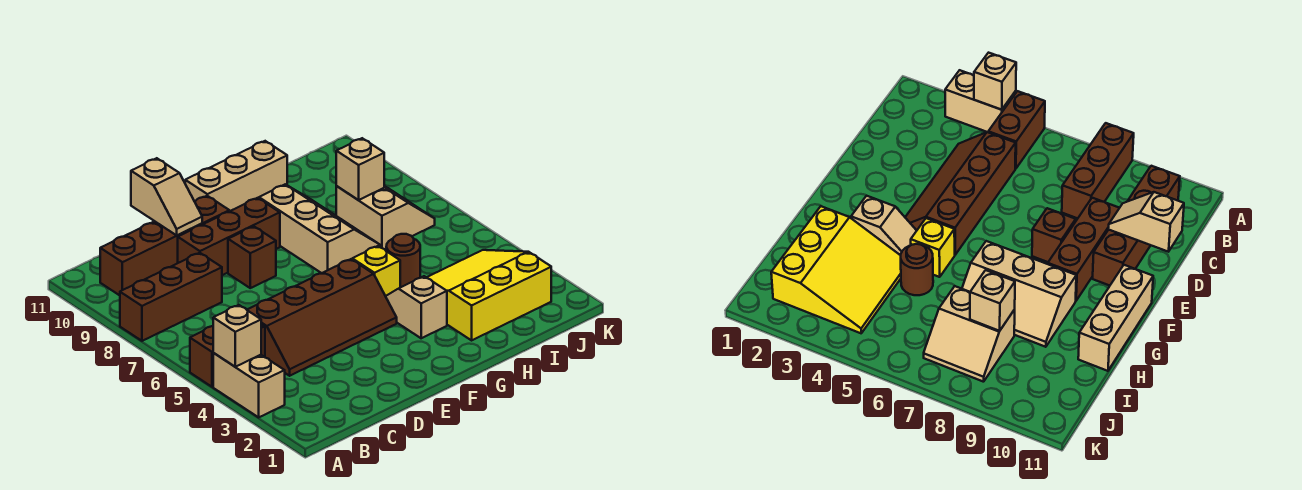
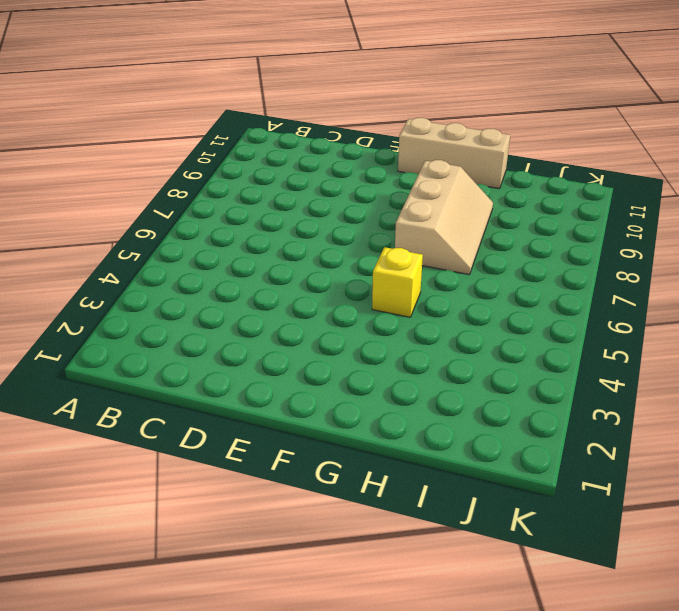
none -> tan brick A3:A4 level 1
none -> brown brick A5:B5 level 1
none -> brown brick A8:C8 level 1

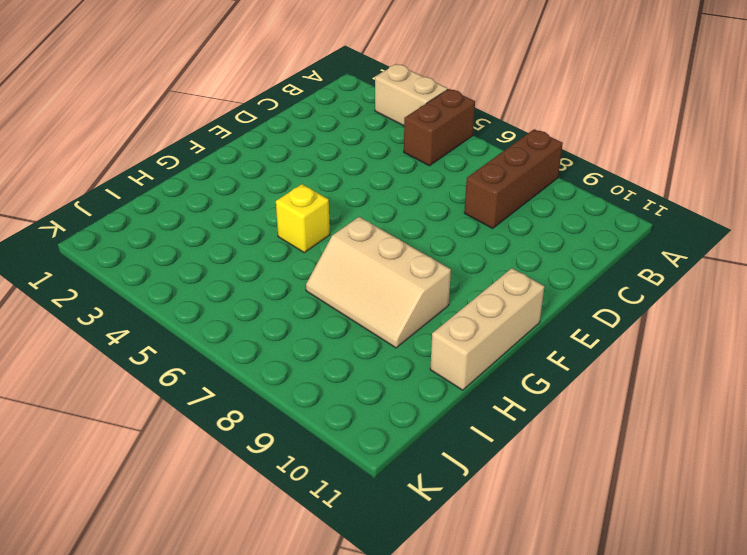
none -> brown brick B10:E10 level 1
none -> brown slope C4:F5 level 1 top 5
none -> brown brick D9:F9 level 1

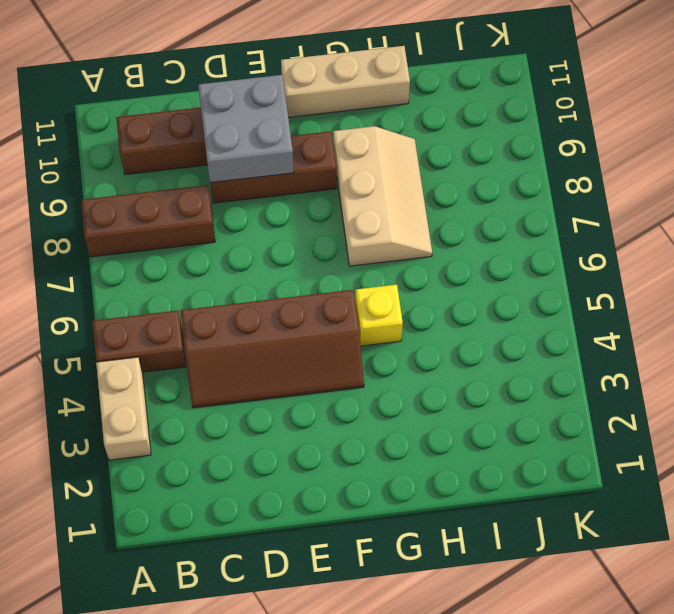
grey brick D9:E10 level 2 -> tan slope D10:D11 level 2 top 11
none -> brown brick E8 level 1
none -> tan slope G3:G4 level 1 top 3
none -> yellow slope H2:J4 level 1 top 2

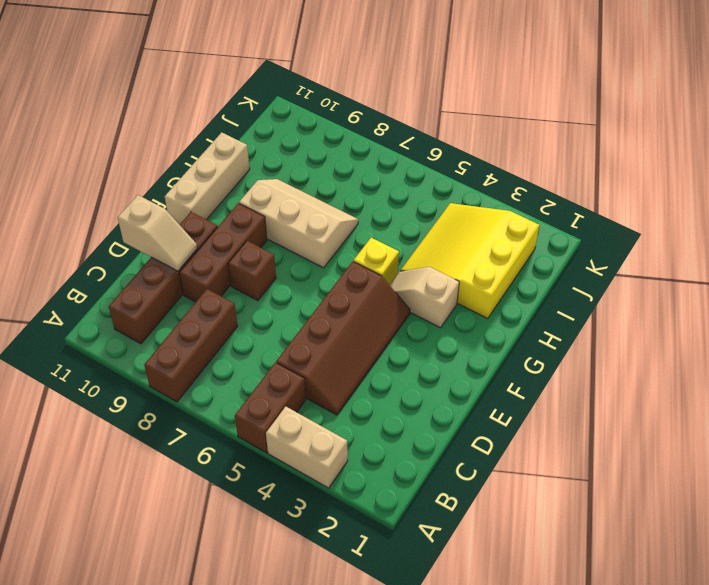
none -> brown round brick H5 level 1
none -> tan slope I7:J8 level 1 top I
none -> tan brick A4 level 2

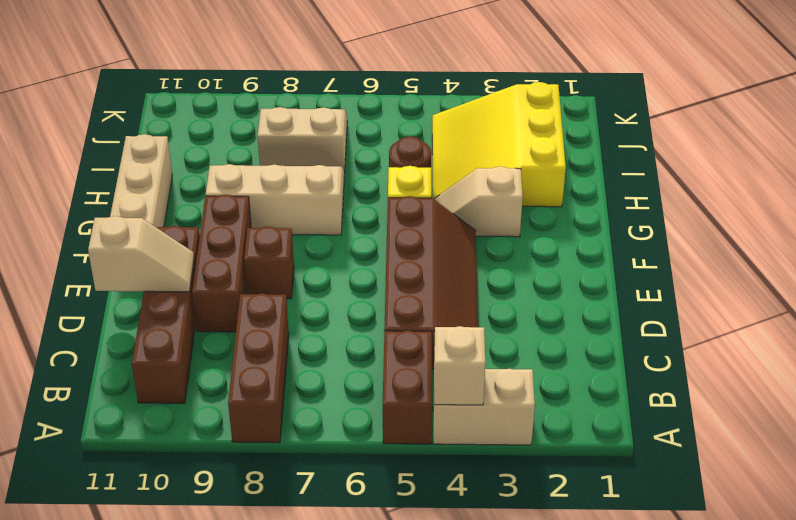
none -> tan brick I8 level 2

